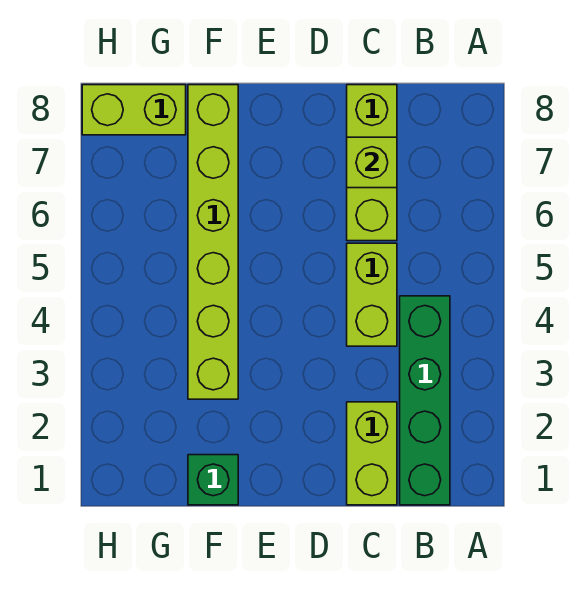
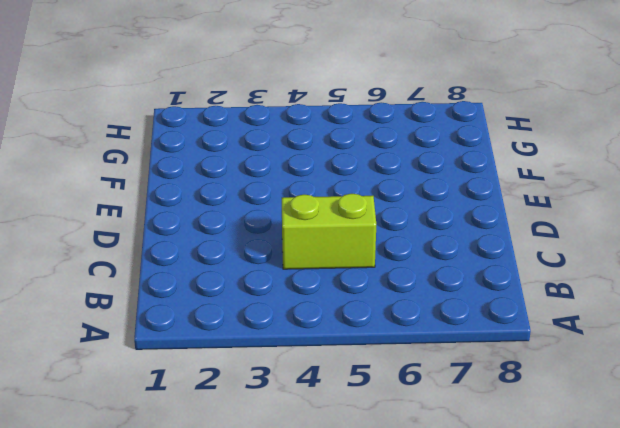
none -> green brick B1:B4 level 1
none -> lime brick C1:C2 level 1

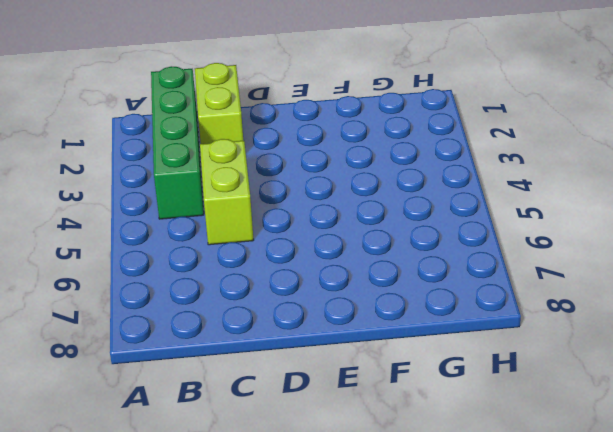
none -> lime brick C6:C8 level 1
none -> green brick F1 level 1

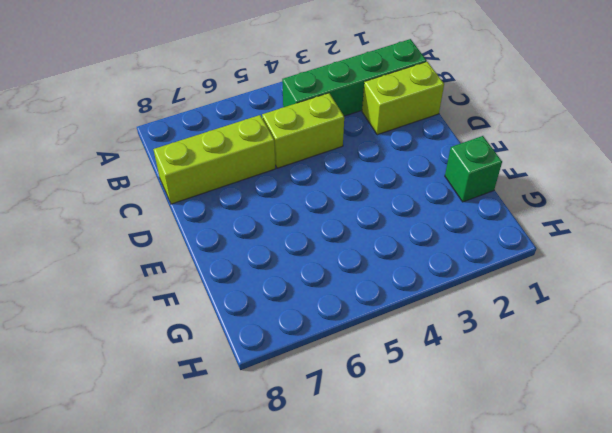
none -> lime brick F3:F8 level 1
none -> lime brick G8:H8 level 1

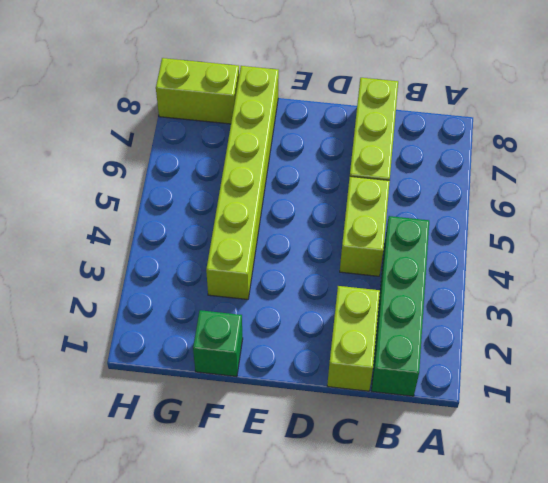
none -> lime brick C7 level 2

